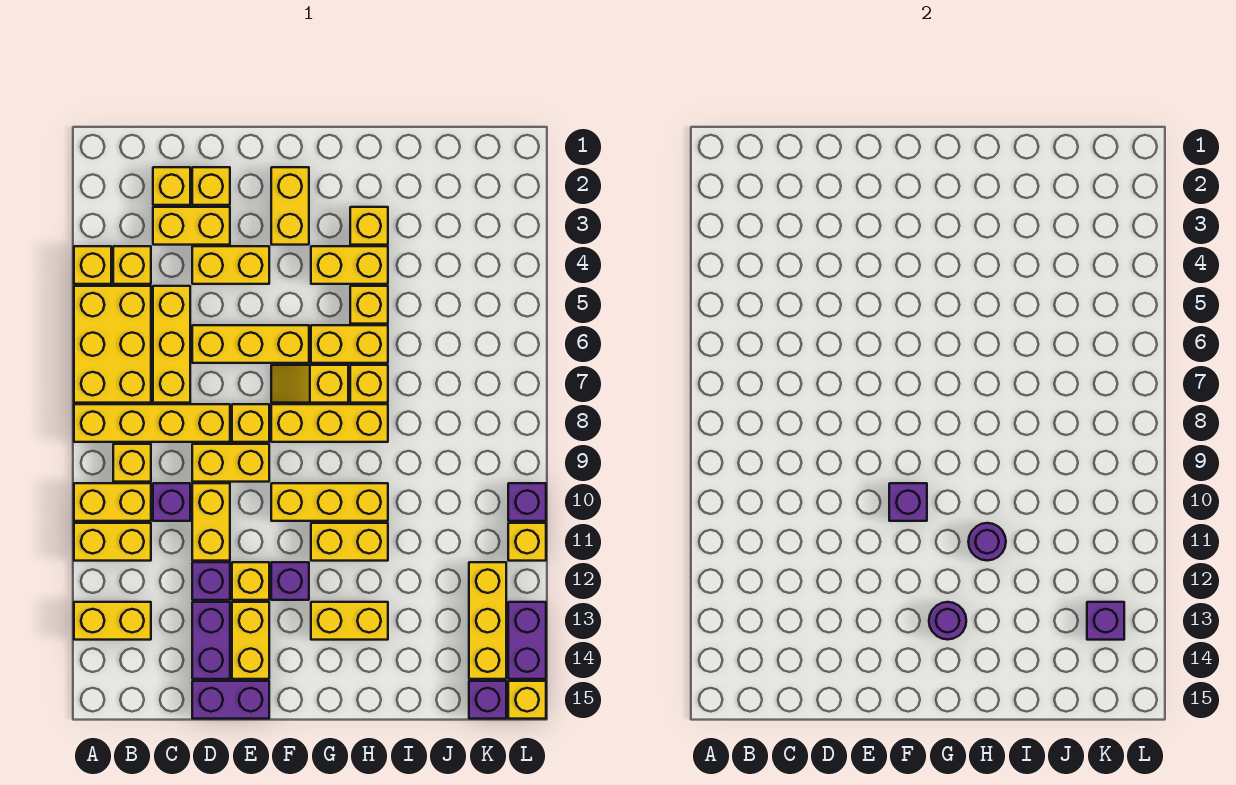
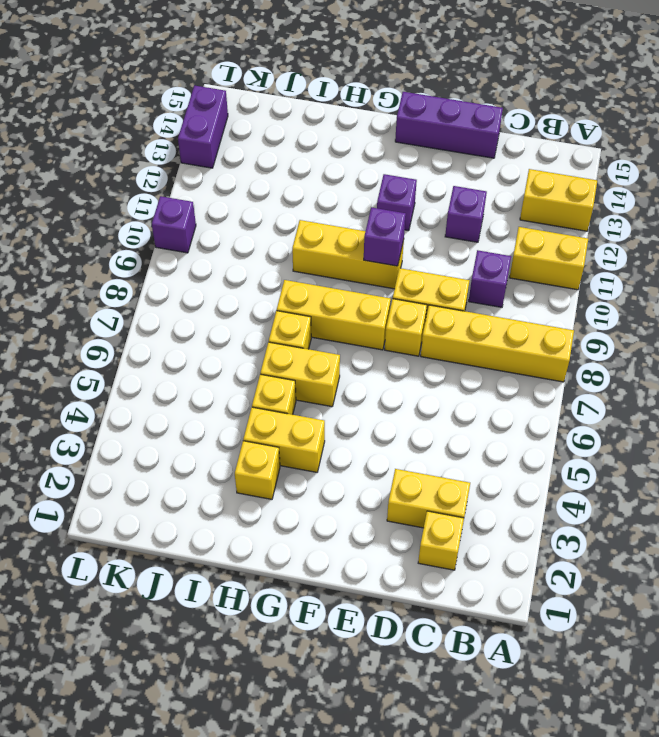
purple brick D15:F15 level 1 -> purple brick D15:E15 level 1
none -> yellow brick A4 level 1
none -> yellow brick A5:B7 level 1
none -> yellow brick A10:B10 level 1
none -> yellow brick B4 level 1

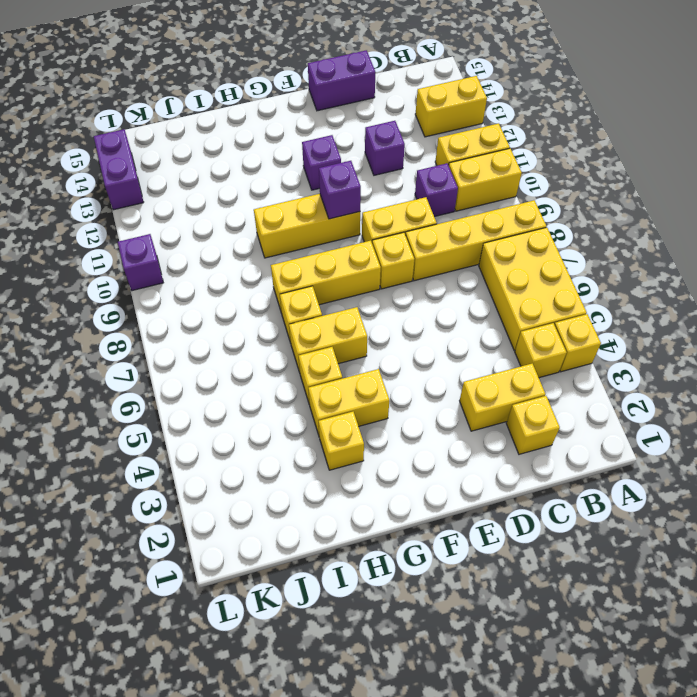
none -> yellow brick B9 level 1
none -> yellow brick C5:C7 level 1
none -> yellow brick D2 level 1
none -> yellow brick D4:E4 level 1

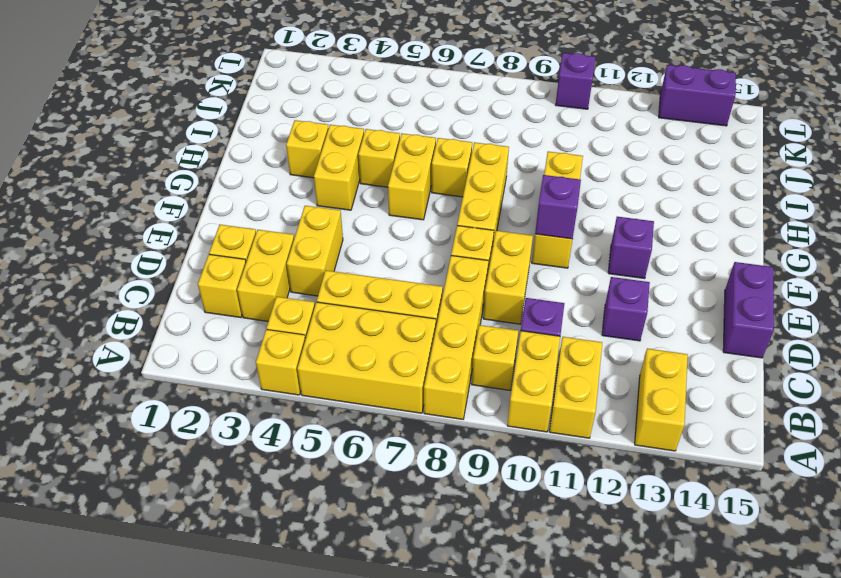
none -> yellow brick D6:F6 level 1
none -> yellow brick D10:D11 level 1
none -> purple brick D13:D14 level 1
none -> yellow brick E12 level 1

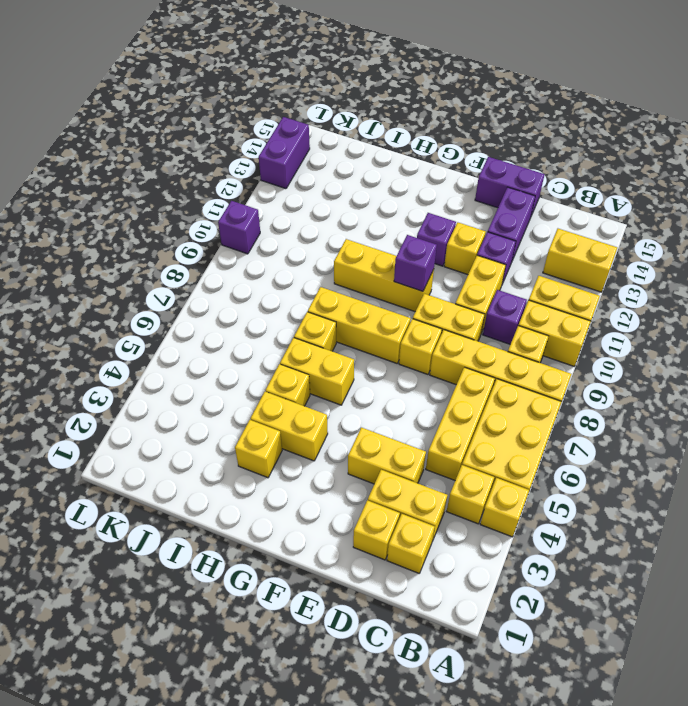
none -> yellow brick D6:F6 level 1
none -> yellow brick E13:E14 level 1
none -> yellow brick F2:F3 level 1
none -> yellow slope F7:G7 level 1 top G

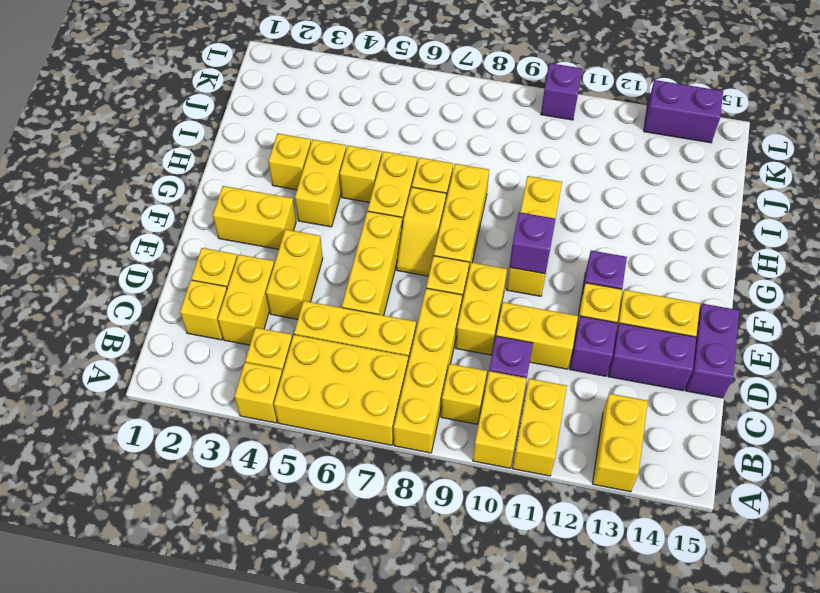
none -> yellow brick G11:H11 level 1
none -> yellow brick G13:H13 level 1
none -> yellow brick K12:K14 level 1
none -> purple brick K15 level 1

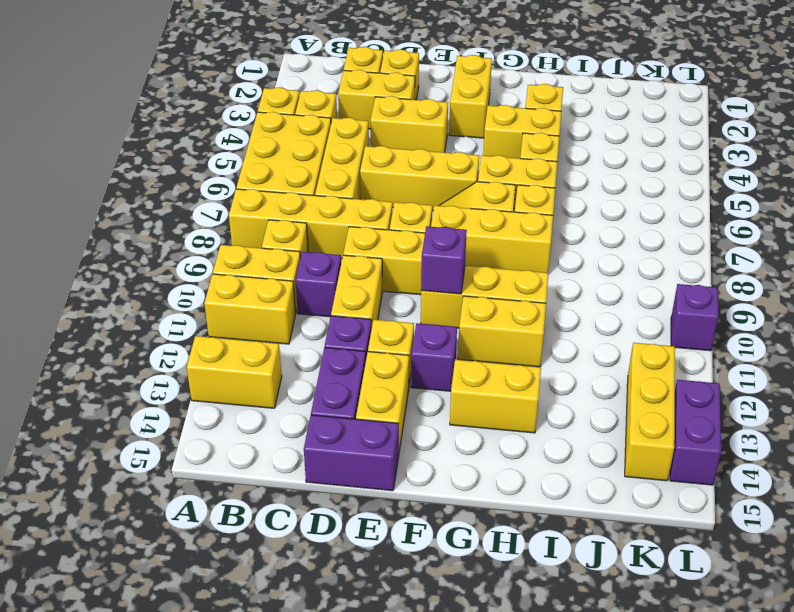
none -> purple brick K15 level 1
none -> yellow brick L11 level 1
none -> yellow brick L15 level 1
none -> purple round brick G13 level 2

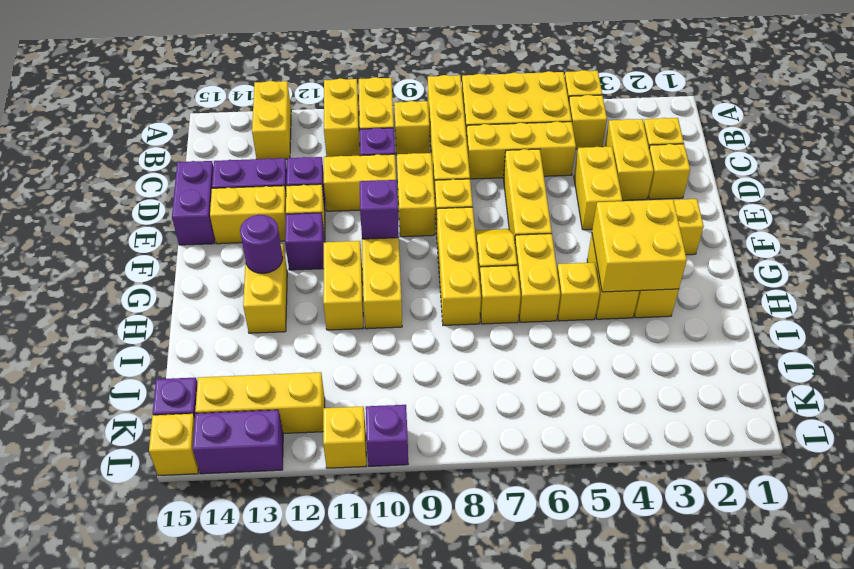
yellow brick G3:H4 level 2 -> none
none -> purple round brick H11 level 2
none -> purple brick K13 level 2

